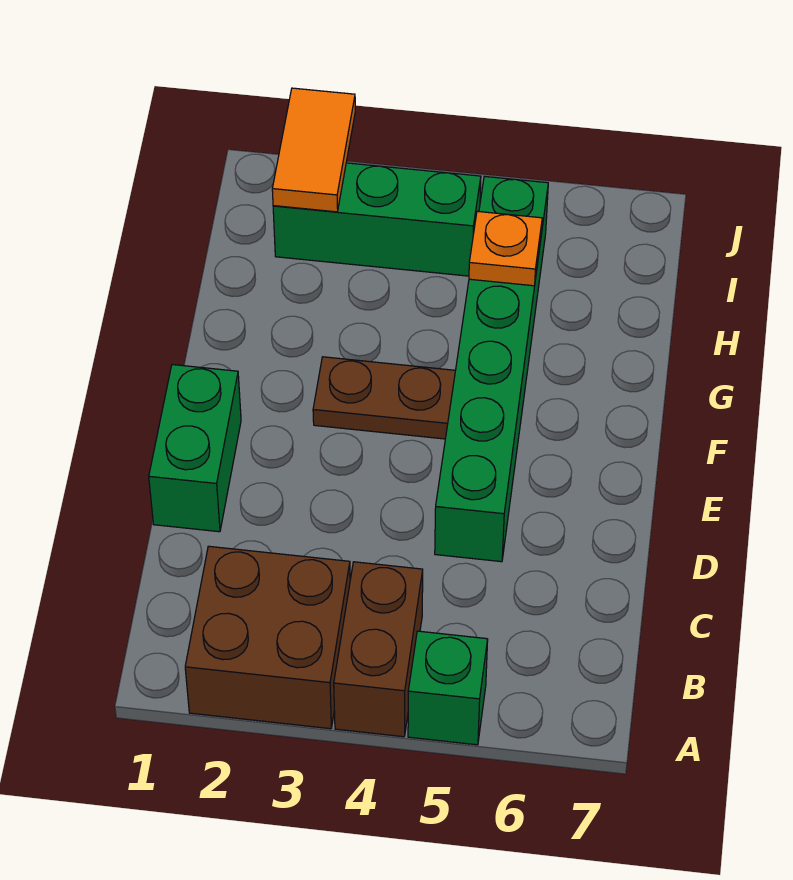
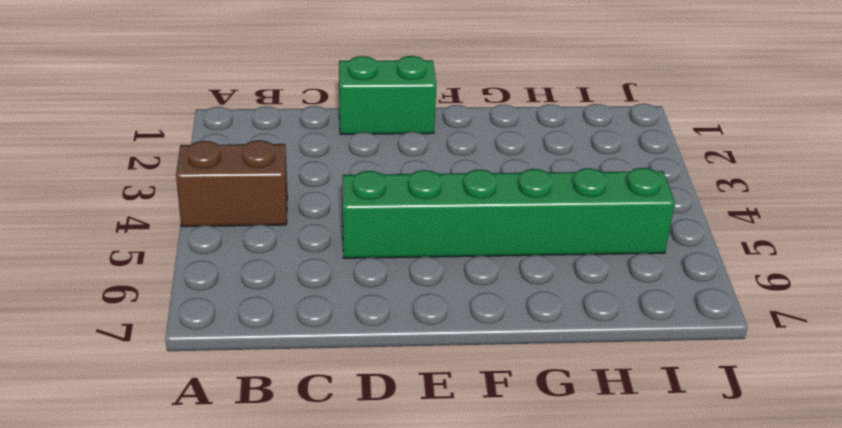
none -> brown brick A2:B3 level 1
none -> green brick A5 level 1

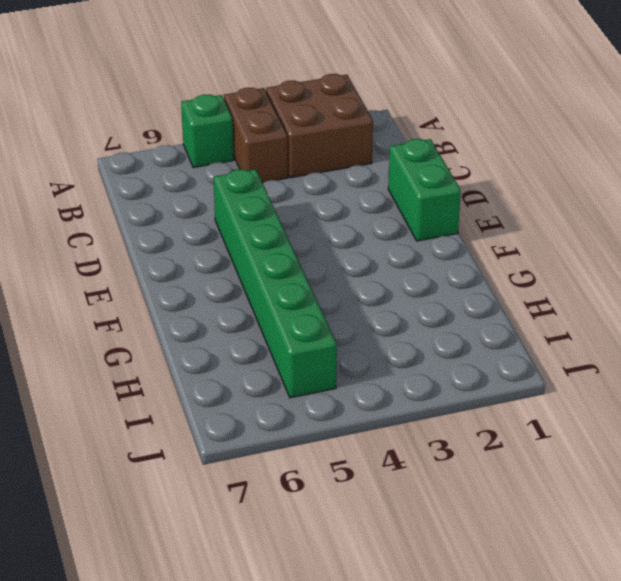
none -> brown plate F3:F4 level 1
none -> green brick I2:I4 level 1

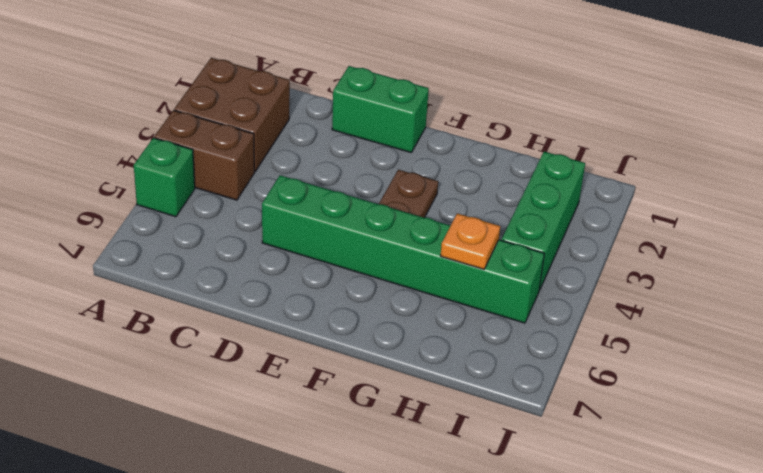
none -> orange tile I2:J2 level 2

